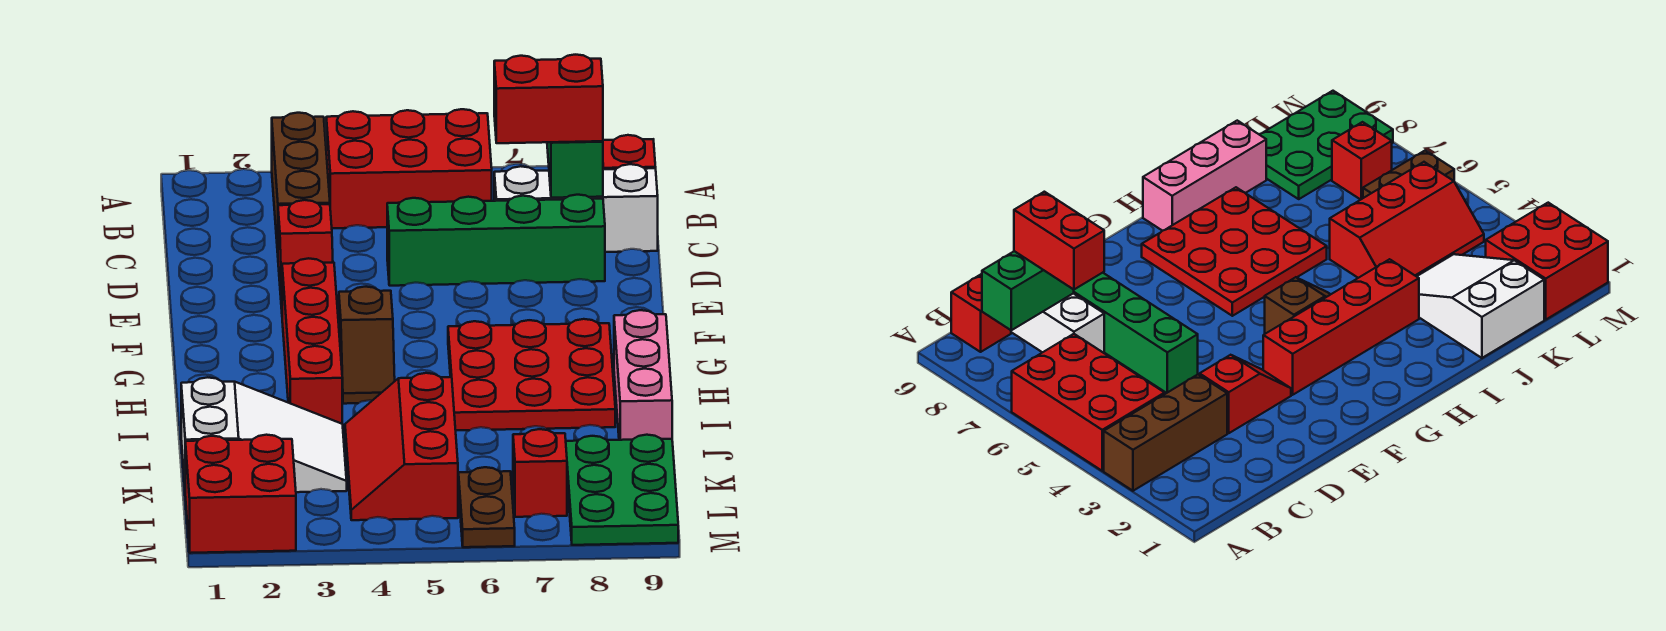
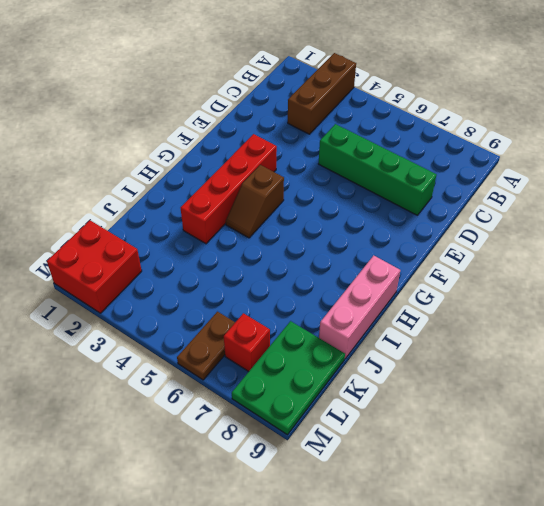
none -> red brick A4:B6 level 1
none -> red brick B9 level 1
none -> white brick C7:C9 level 1

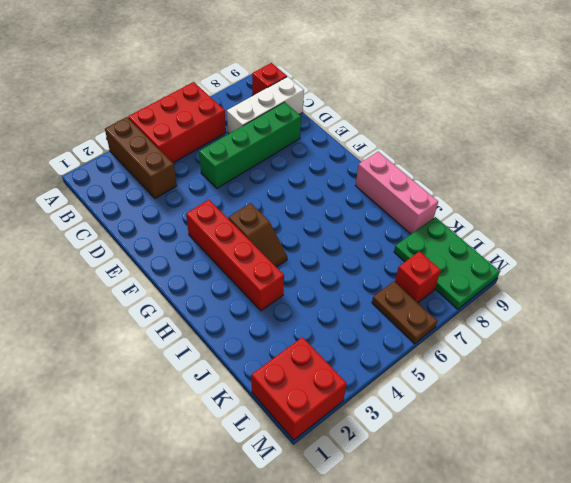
none -> red slope D3:E3 level 1 top D
none -> red plate G6:I8 level 1
none -> white slope J1:K3 level 1 top 1

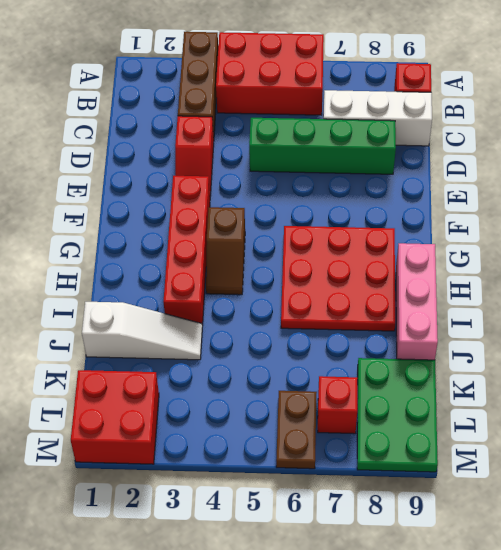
white slope J1:J3 level 1 top 1 -> white slope J1:K3 level 1 top 1
none -> red slope J4:L5 level 1 top 5
none -> green brick B8:C8 level 2
none -> red brick C7:C8 level 3

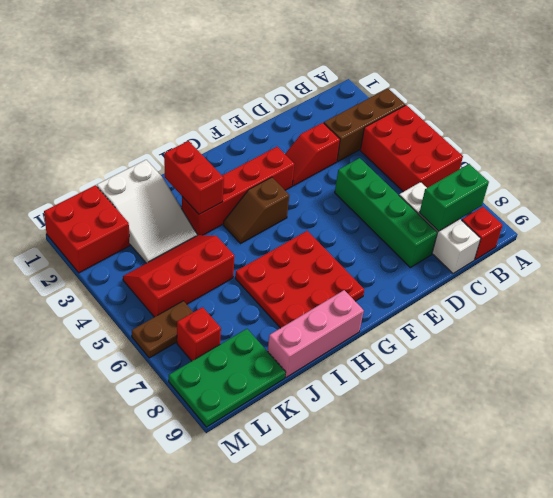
red brick I2:I3 level 2 -> red brick C7:C8 level 3

